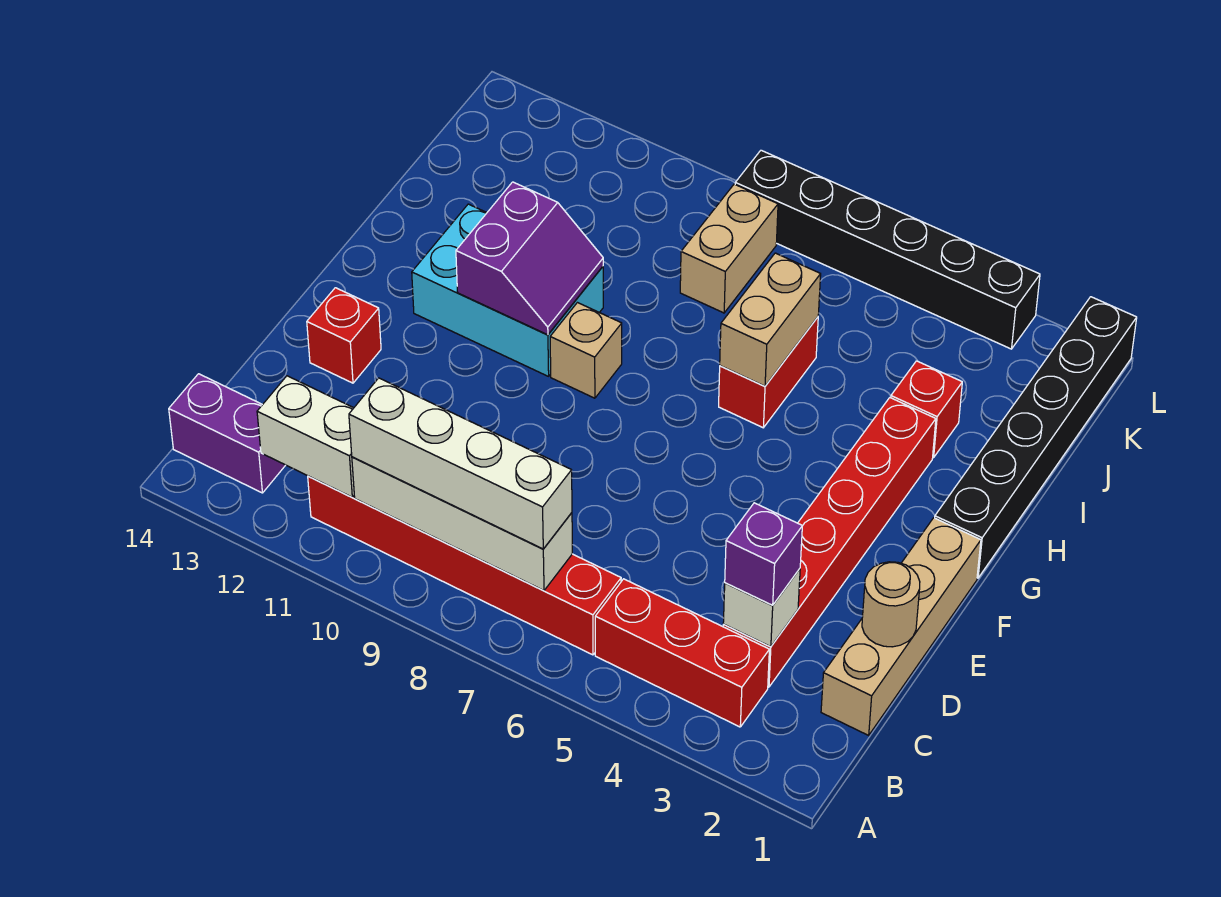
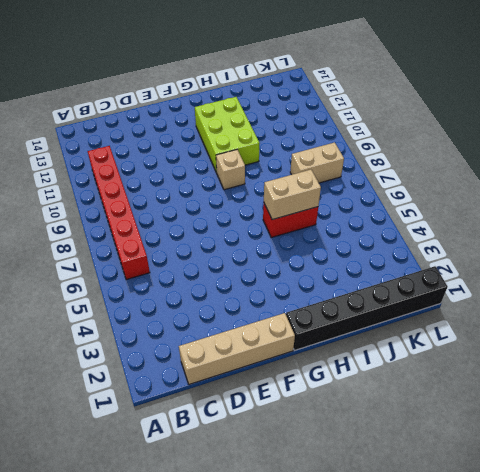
lime brick G10:H12 level 1 -> cyan brick G10:H12 level 1
none -> red brick B3:B5 level 1
none -> purple brick B13:B14 level 1
none -> red brick C3:H3 level 1

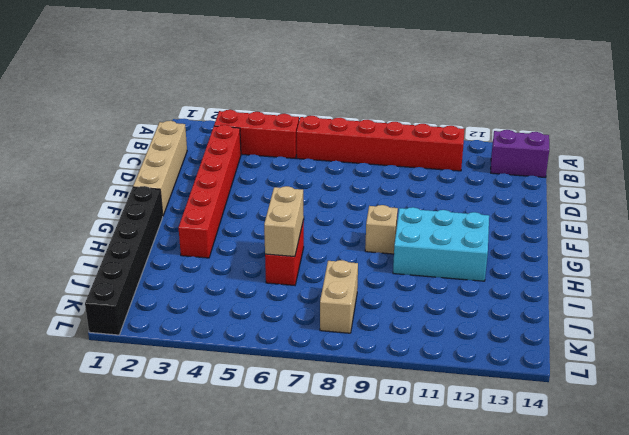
none -> red brick E13 level 1
none -> red brick I3 level 1
none -> black brick L3:L8 level 1

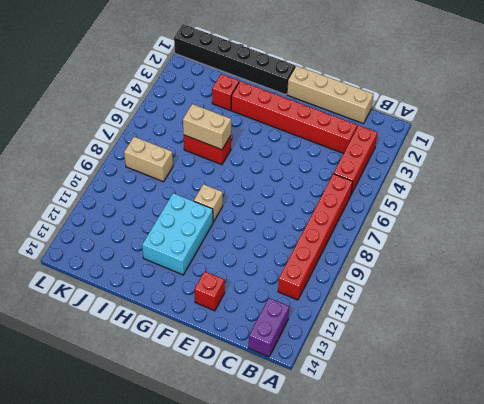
none -> black brick L3:L8 level 1
none -> white brick B7:B10 level 2
none -> white brick B11:B12 level 2

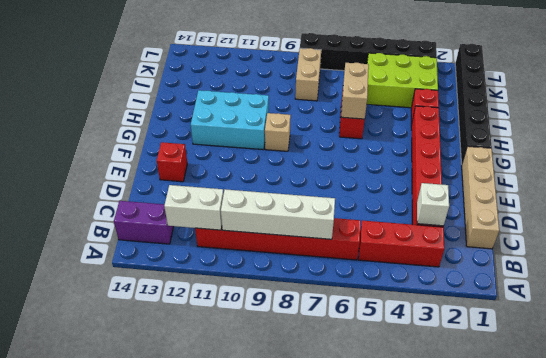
lime brick J3:K5 level 1 -> none
none -> tan round brick D1 level 2
none -> purple slope G10:H11 level 2 top 11
none -> white brick B7:B10 level 3

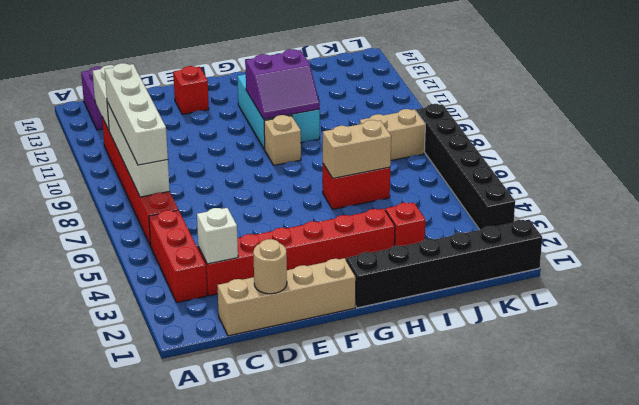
none -> purple brick C3 level 3

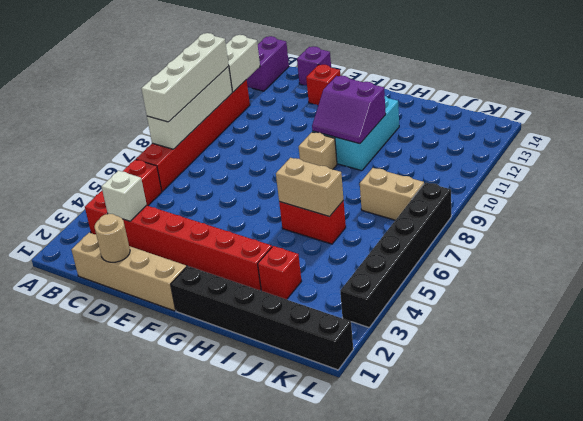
purple brick D14 level 1 -> purple brick C3 level 3

